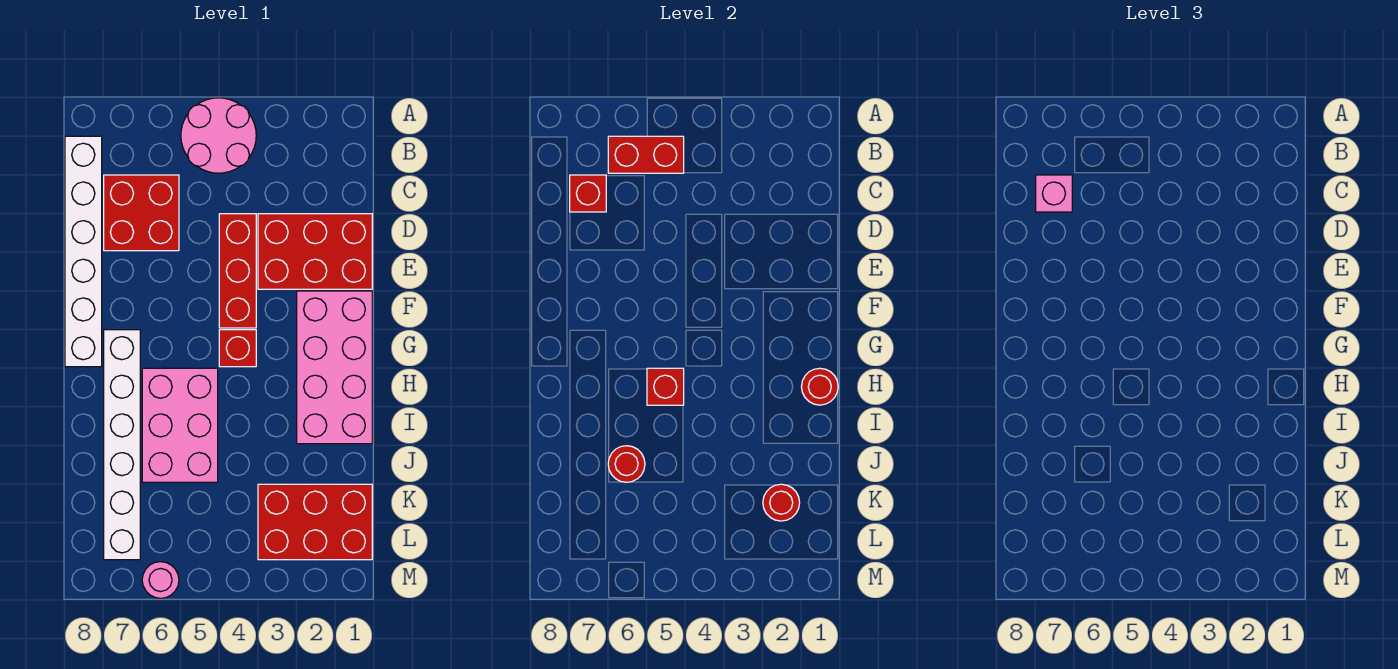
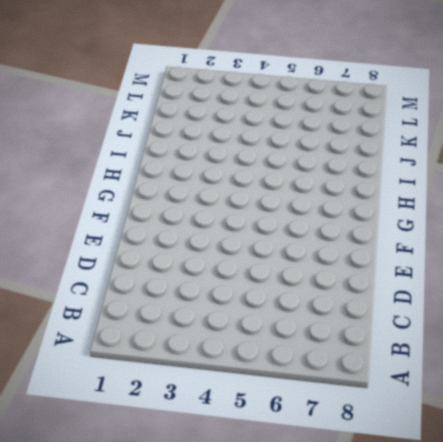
none -> pink round brick A4:B5 level 1
none -> white brick B8:G8 level 1
none -> red brick C6:D7 level 1

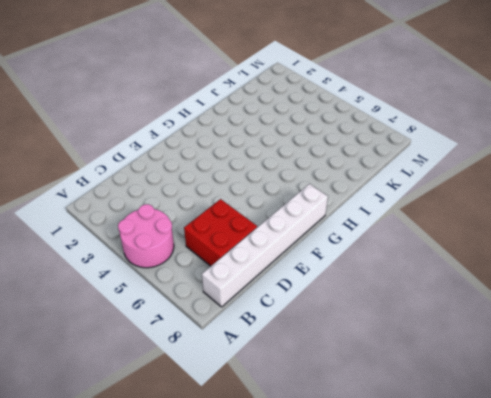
none -> red brick D1:E3 level 1
none -> red brick D4:F4 level 1
none -> pink brick F1:I2 level 1

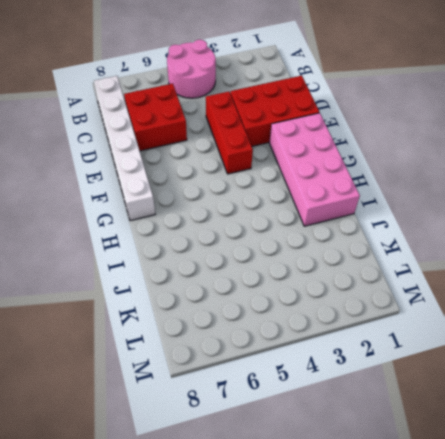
none -> red brick G4 level 1
none -> white brick G7:L7 level 1
none -> pink brick H5:J6 level 1

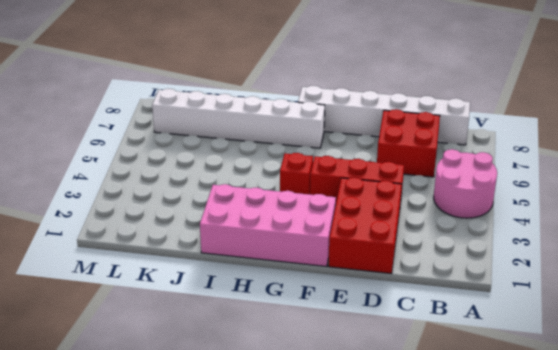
none -> pink brick H5:J6 level 1
none -> red brick K1:L3 level 1
none -> pink round brick M6 level 1

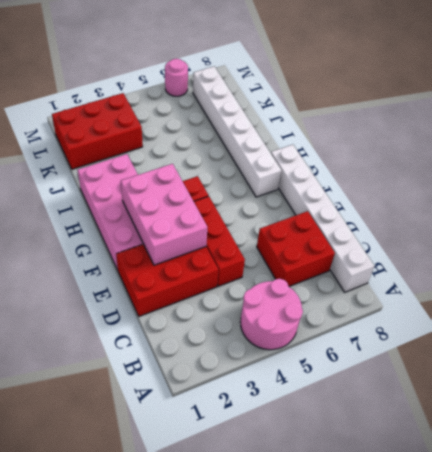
pink brick E2:G3 level 2 -> pink brick H5:J6 level 1
none -> red brick B5:B6 level 2
none -> red brick C7 level 2
none -> red round brick H1 level 2

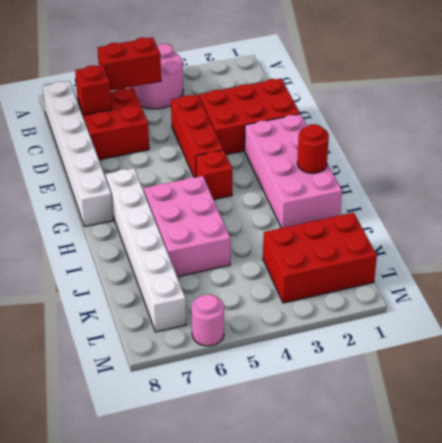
none -> red brick H5 level 2
none -> red round brick J6 level 2
none -> red round brick K2 level 2

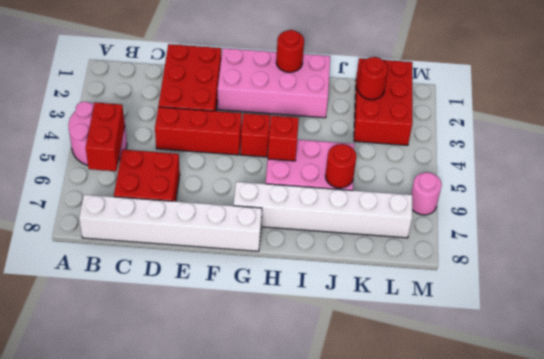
none -> red brick C7 level 2
none -> pink brick C7 level 3

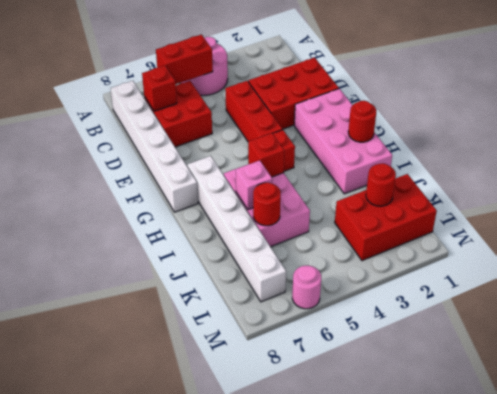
pink brick I6 level 2 -> pink brick C7 level 3

